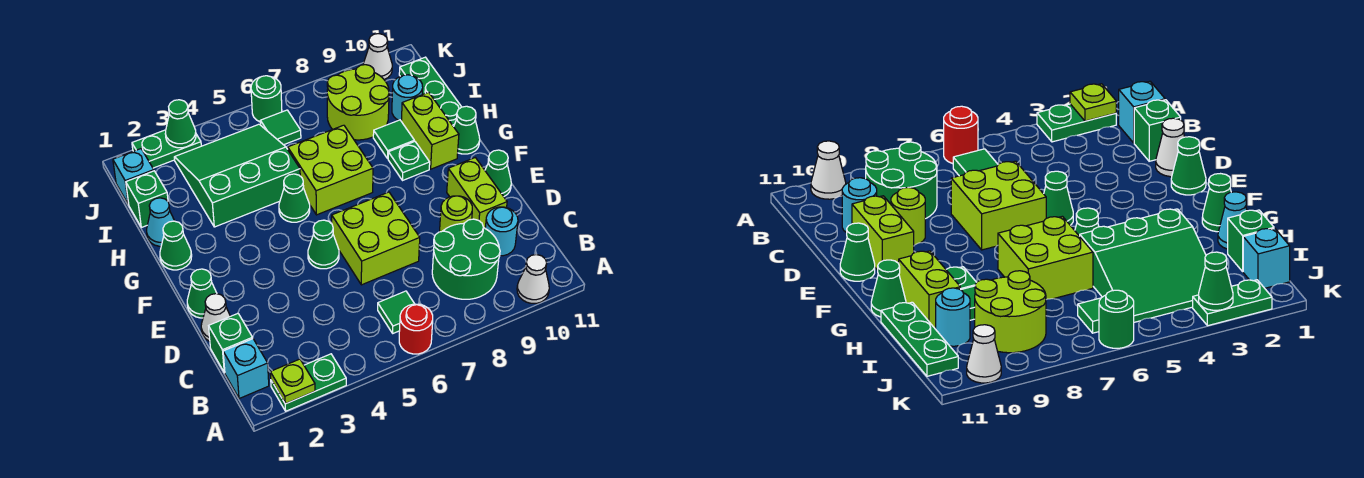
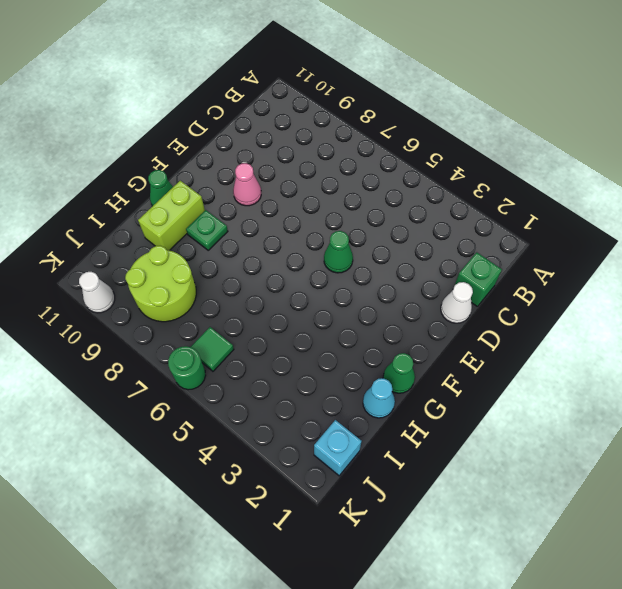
pink cone E9 level 1 -> none
none -> green plate A2:A3 level 1
none -> red round brick A6 level 1
none -> white cone A10 level 1
none -> cyan brick B1 level 1

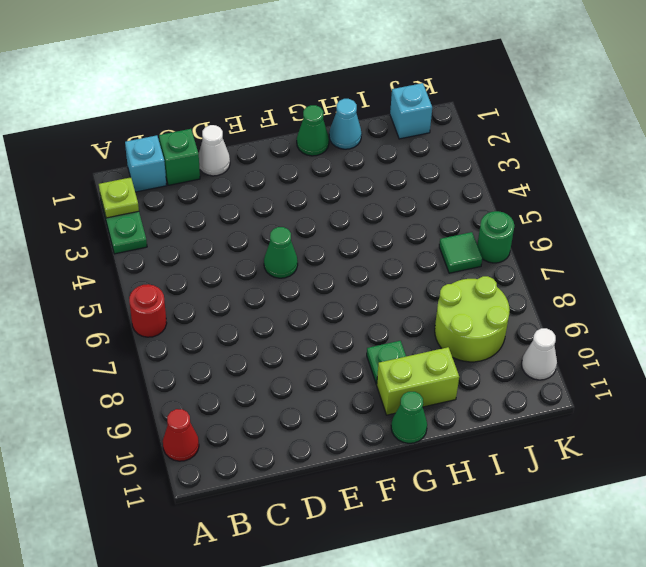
red cone A10 level 1 -> white cone A10 level 1
none -> green tile B6 level 1
none -> green round brick B8:C9 level 1
none -> cyan round brick C10 level 1
none -> lime brick D6:E7 level 1

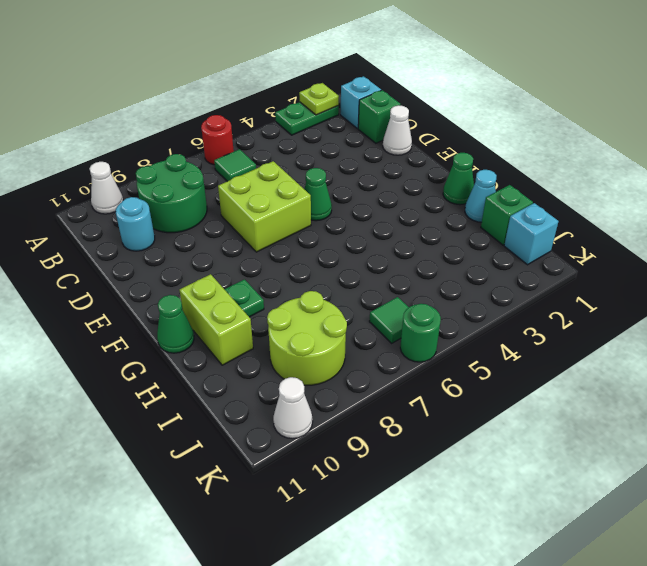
none -> lime round brick D9 level 1
none -> lime brick D10:E10 level 1
none -> green cone E1 level 1
none -> green cone E11 level 1

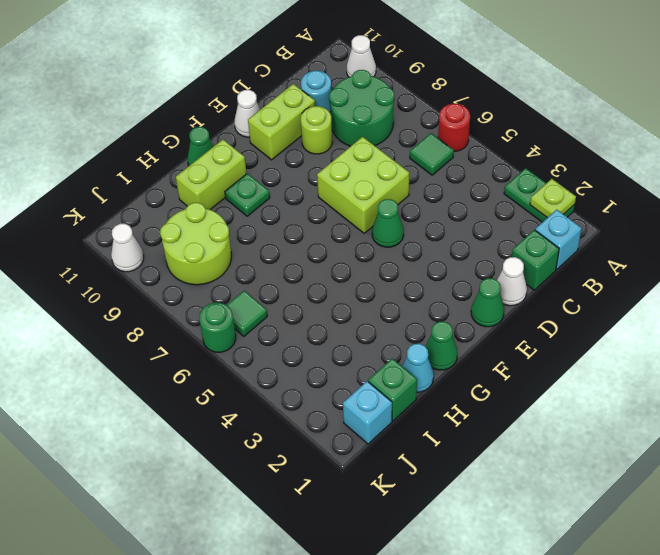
white cone E11 level 1 -> green cone E11 level 1
none -> green cone G5 level 1
none -> lime brick G6:H7 level 1
none -> green slope H3:J5 level 1 top H
none -> green tile H9 level 1

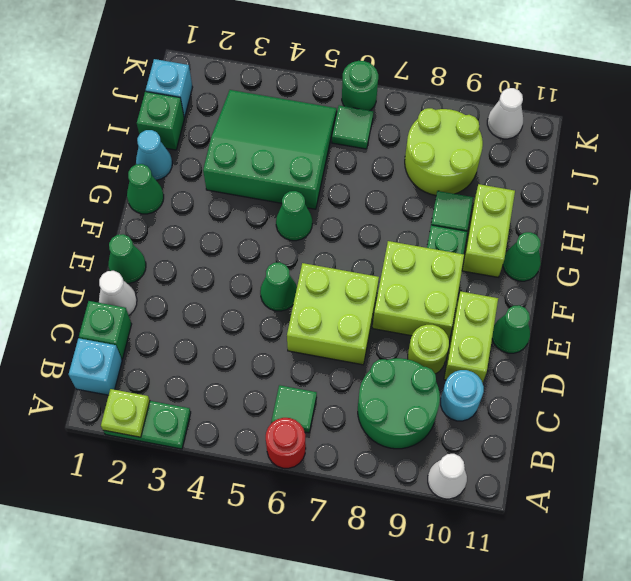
lime brick E8:F9 level 1 -> lime brick G6:H7 level 1
none -> green plate H11:J11 level 1
none -> cyan round brick I10 level 1
none -> green plate K2:K3 level 1
none -> green cone K3 level 2

